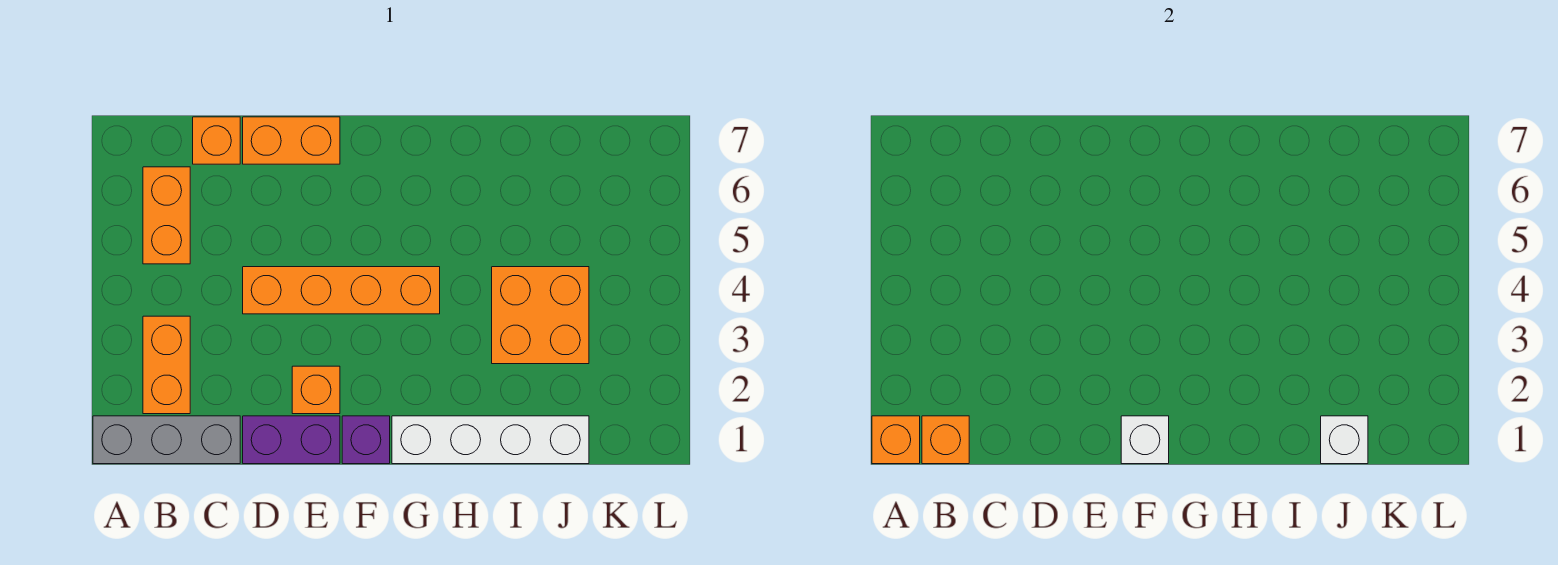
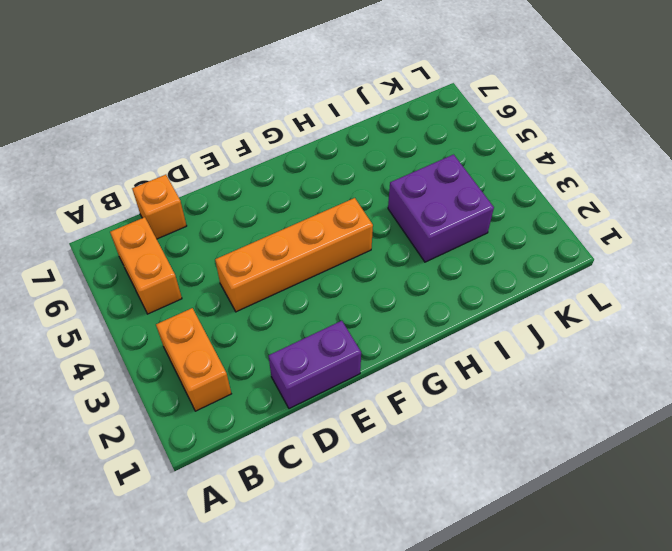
purple brick I3:J4 level 1 -> orange brick I3:J4 level 1
none -> grey brick A1:C1 level 1
none -> orange brick D7:E7 level 1
none -> orange brick E2 level 1

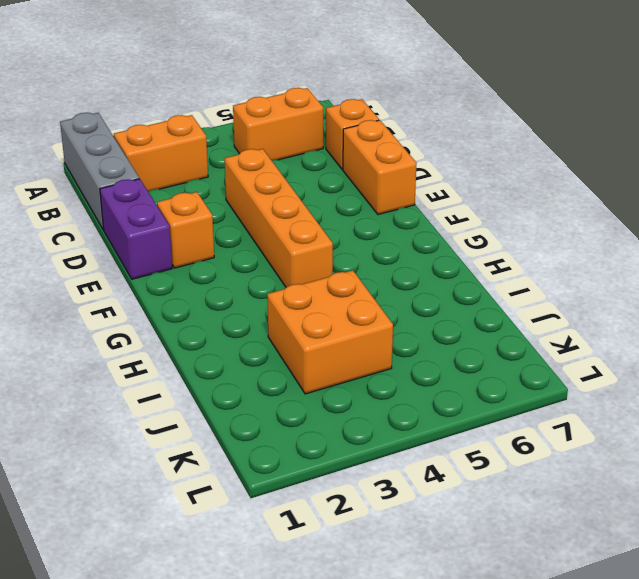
none -> purple brick F1 level 1
none -> white brick G1:J1 level 1
none -> orange brick A1 level 2

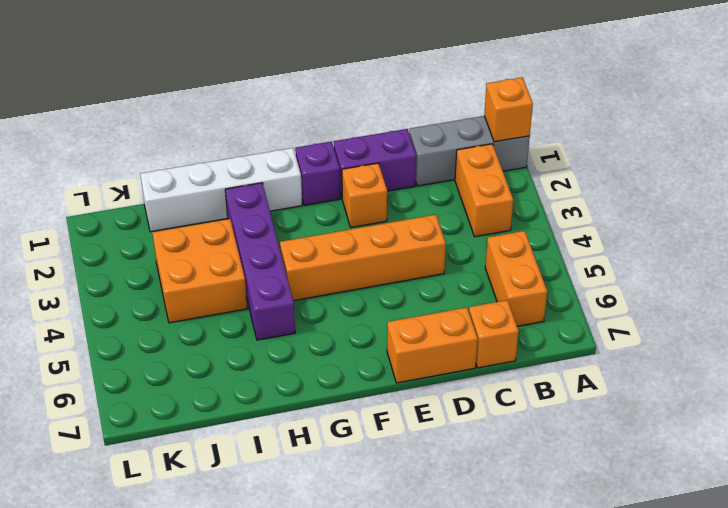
purple brick H2:H5 level 1 -> none
none -> orange brick B1 level 2
none -> white brick F1 level 2
none -> white brick J1 level 2

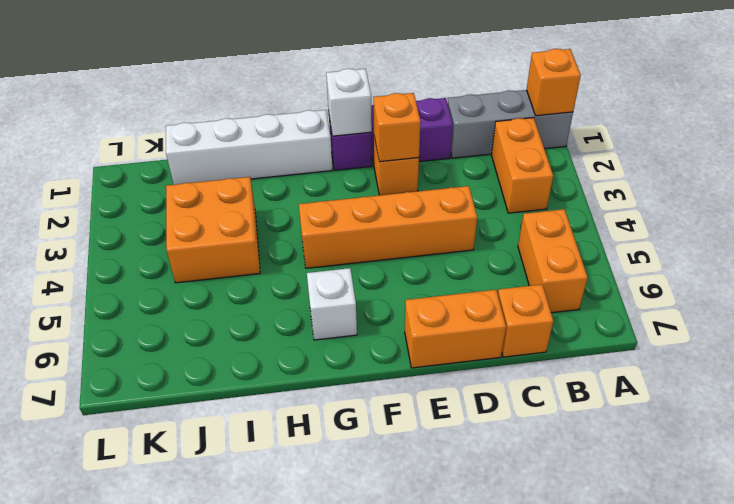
orange brick E2 level 2 -> orange brick B1 level 2
white brick G6 level 1 -> white brick J1 level 2

